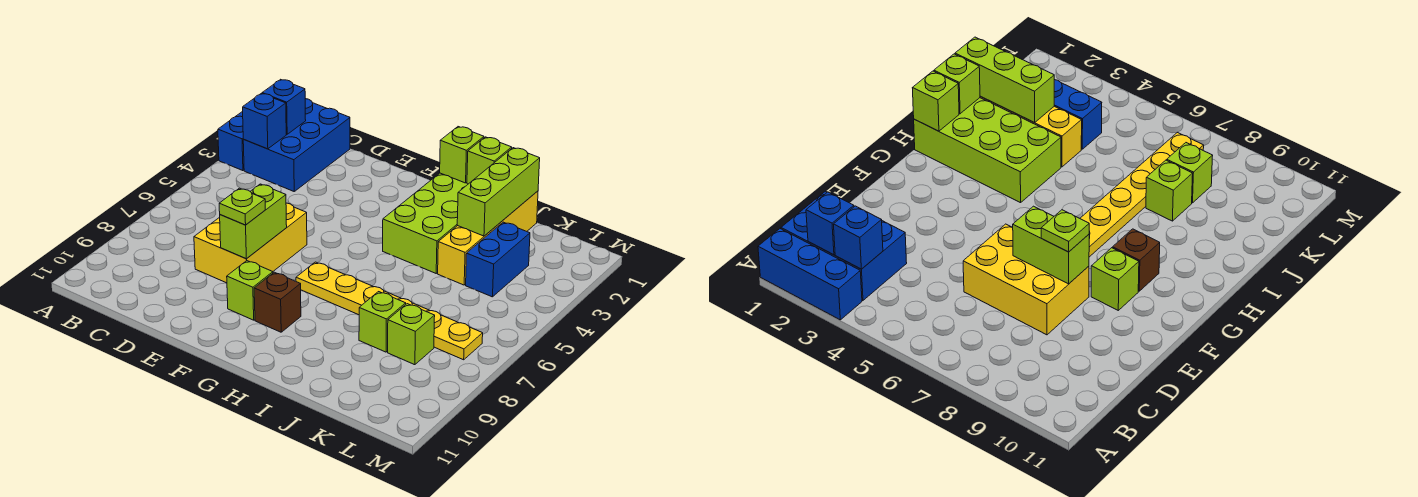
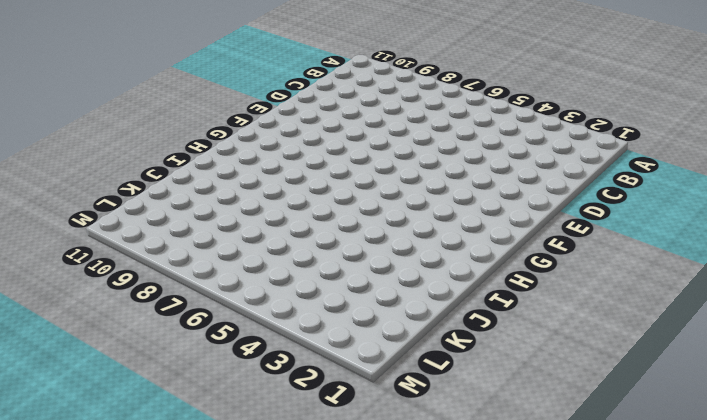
none -> blue brick A1:A3 level 1
none -> blue brick B1:C3 level 1
none -> yellow brick D6:E8 level 1

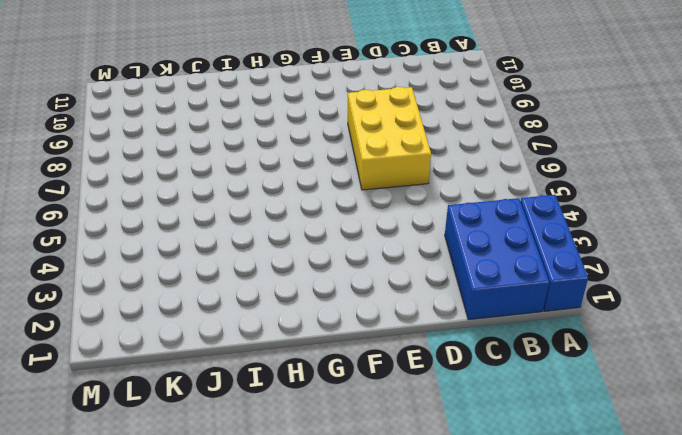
none -> lime brick F9 level 1
none -> yellow plate G7:L7 level 1
none -> brown brick G9 level 1

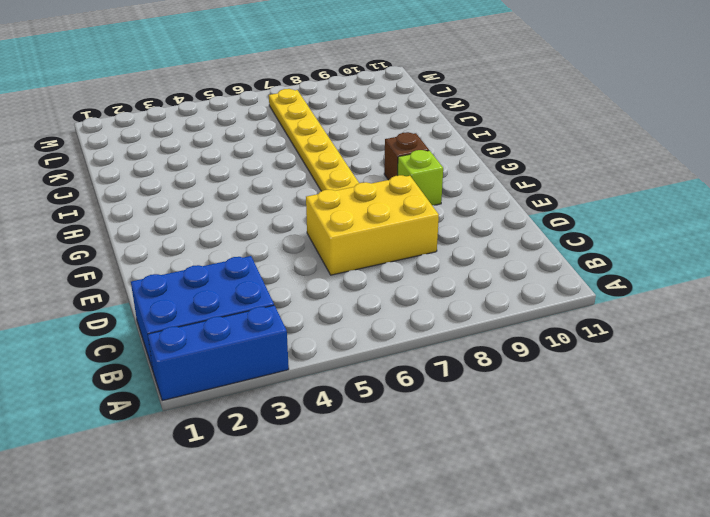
none -> lime brick H1:I4 level 1
none -> yellow brick J1:J4 level 1
none -> lime brick J8 level 1

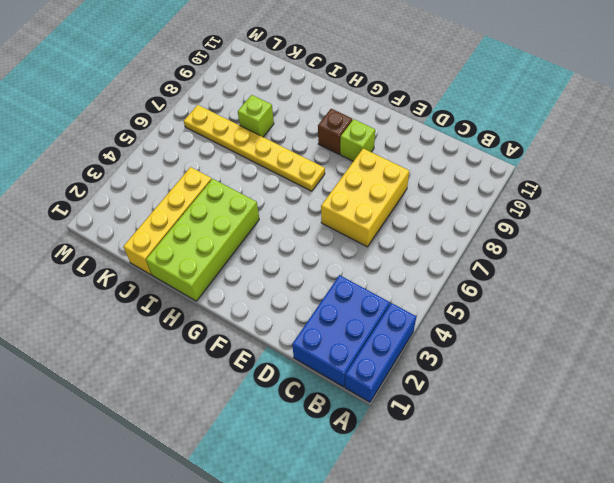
none -> blue brick K3:K4 level 1
none -> lime brick K8 level 1
none -> blue brick B2 level 2

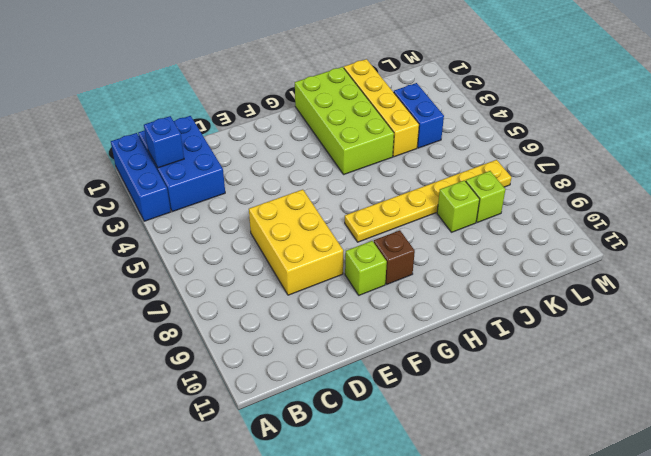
none -> blue brick B3 level 2
none -> lime brick E7:E8 level 2
none -> lime brick H1 level 2

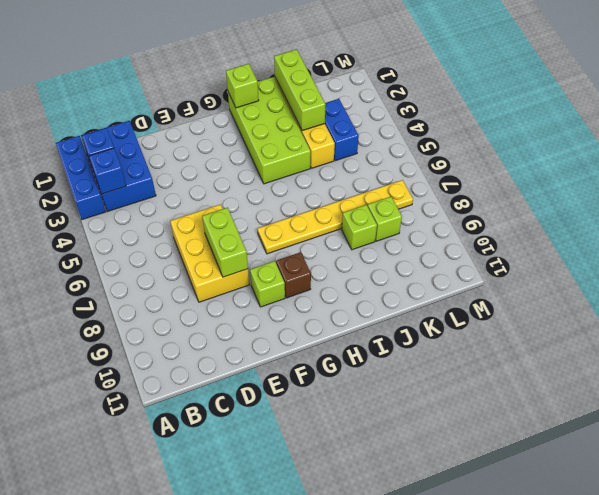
none -> lime brick I1 level 2
none -> lime plate E8 level 3

